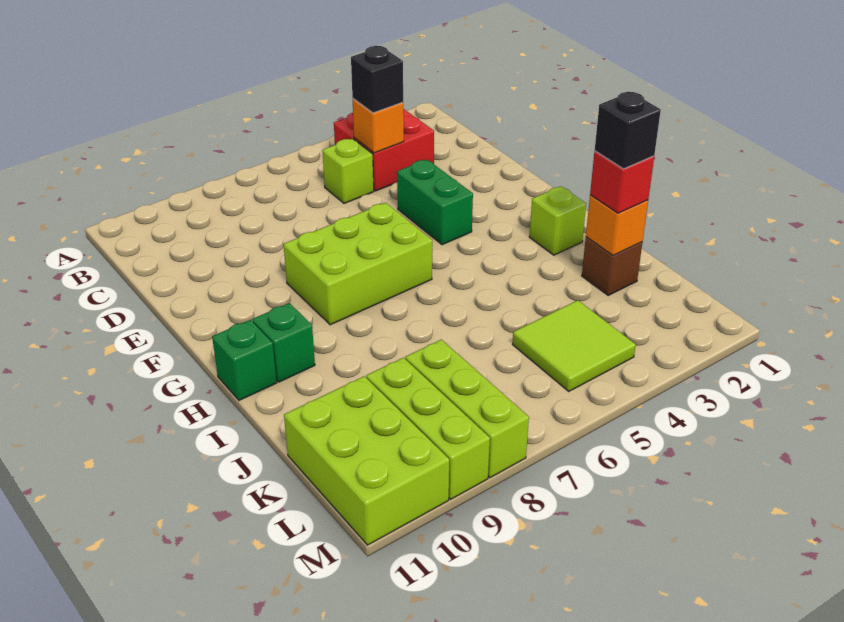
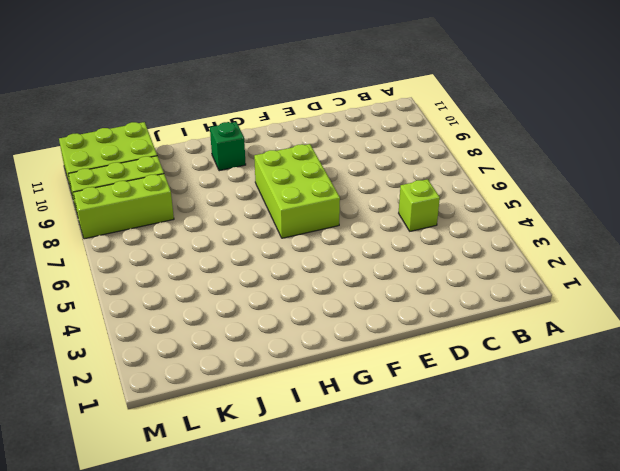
none -> red brick B3:C4 level 1
none -> green brick E4:F4 level 1
none -> lime brick H2 level 1

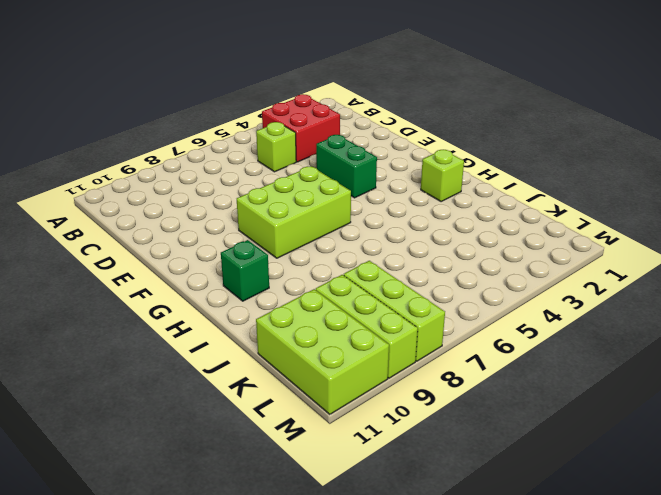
none -> green brick H11 level 1
none -> brown brick J2 level 1
none -> lime tile K4:L5 level 1

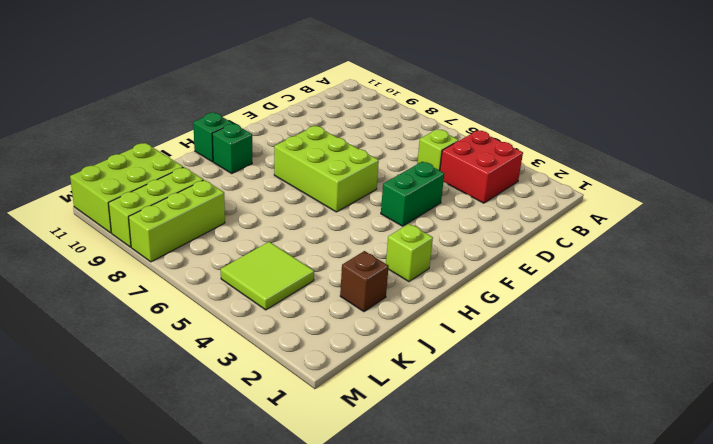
none -> orange brick C4 level 2
none -> orange brick J2 level 2
none -> black brick C4 level 3

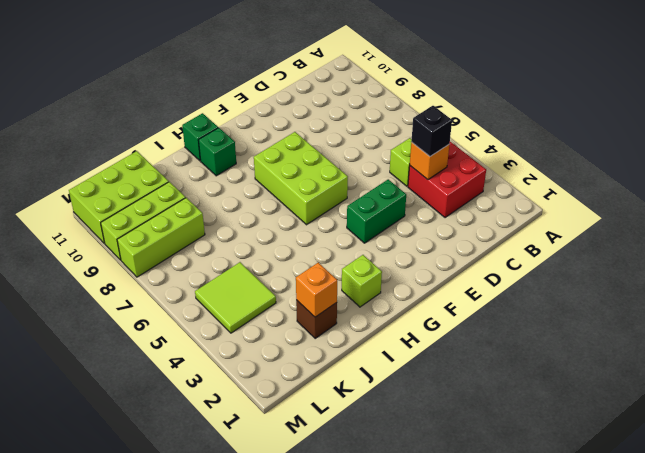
none -> red brick J2 level 3
none -> black brick J2 level 4

